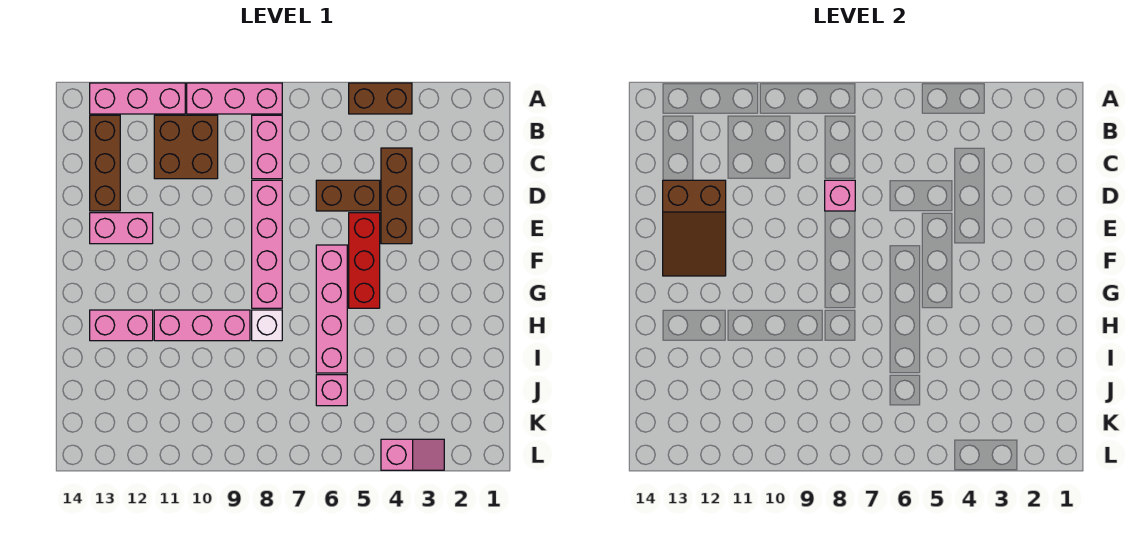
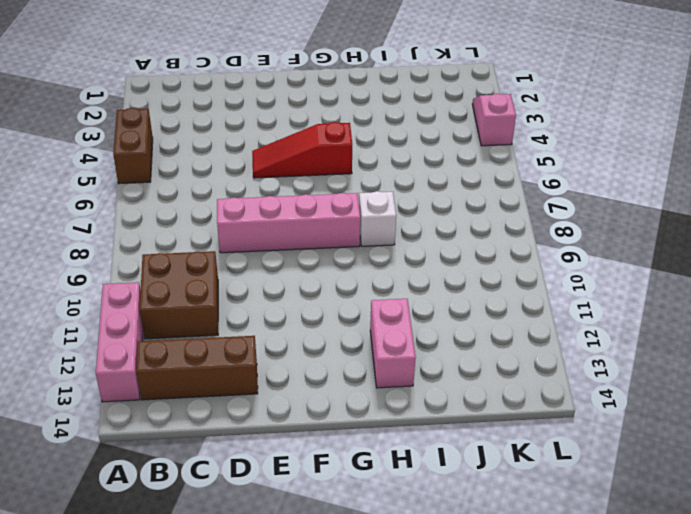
red slope E5:G5 level 1 top G -> red brick E5:G5 level 1
none -> pink brick A8:A10 level 1
none -> pink brick B8:C8 level 1
none -> brown brick C4:E4 level 1

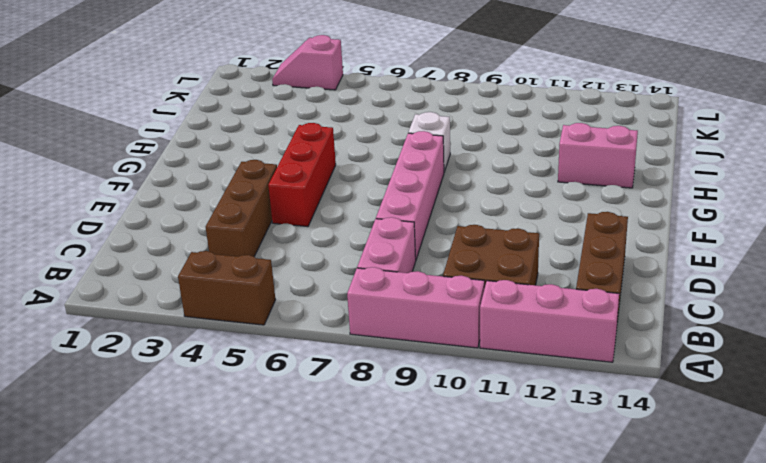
none -> brown brick D5:D6 level 1
none -> pink brick E12:E13 level 1
none -> pink brick F6:I6 level 1

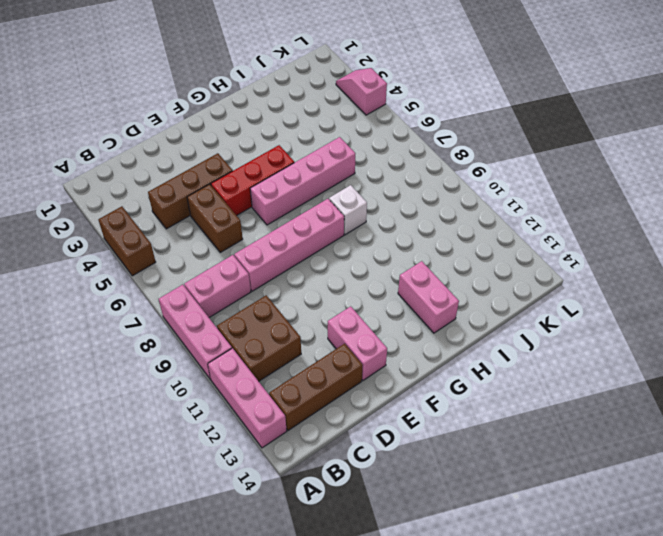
none -> pink brick H9:H11 level 1
none -> pink brick J6 level 1
none -> pink brick D8 level 2

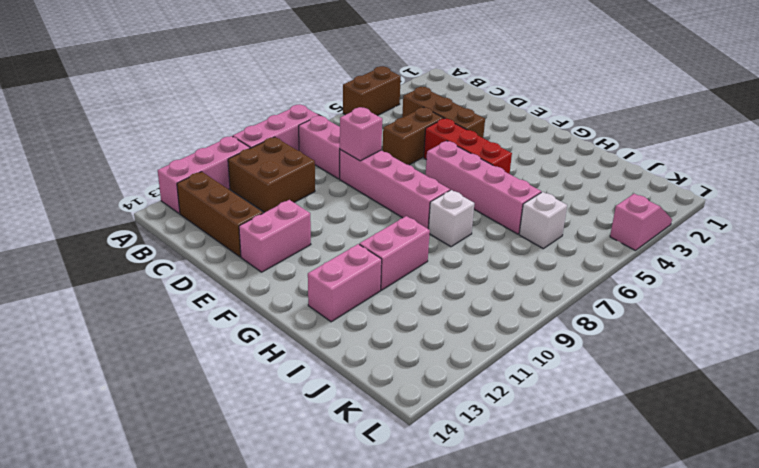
pink brick H10:H11 level 1 -> pink brick H9:H11 level 1
white brick J6 level 1 -> pink brick J6 level 1
none -> brown slope D12:F13 level 2 top D

